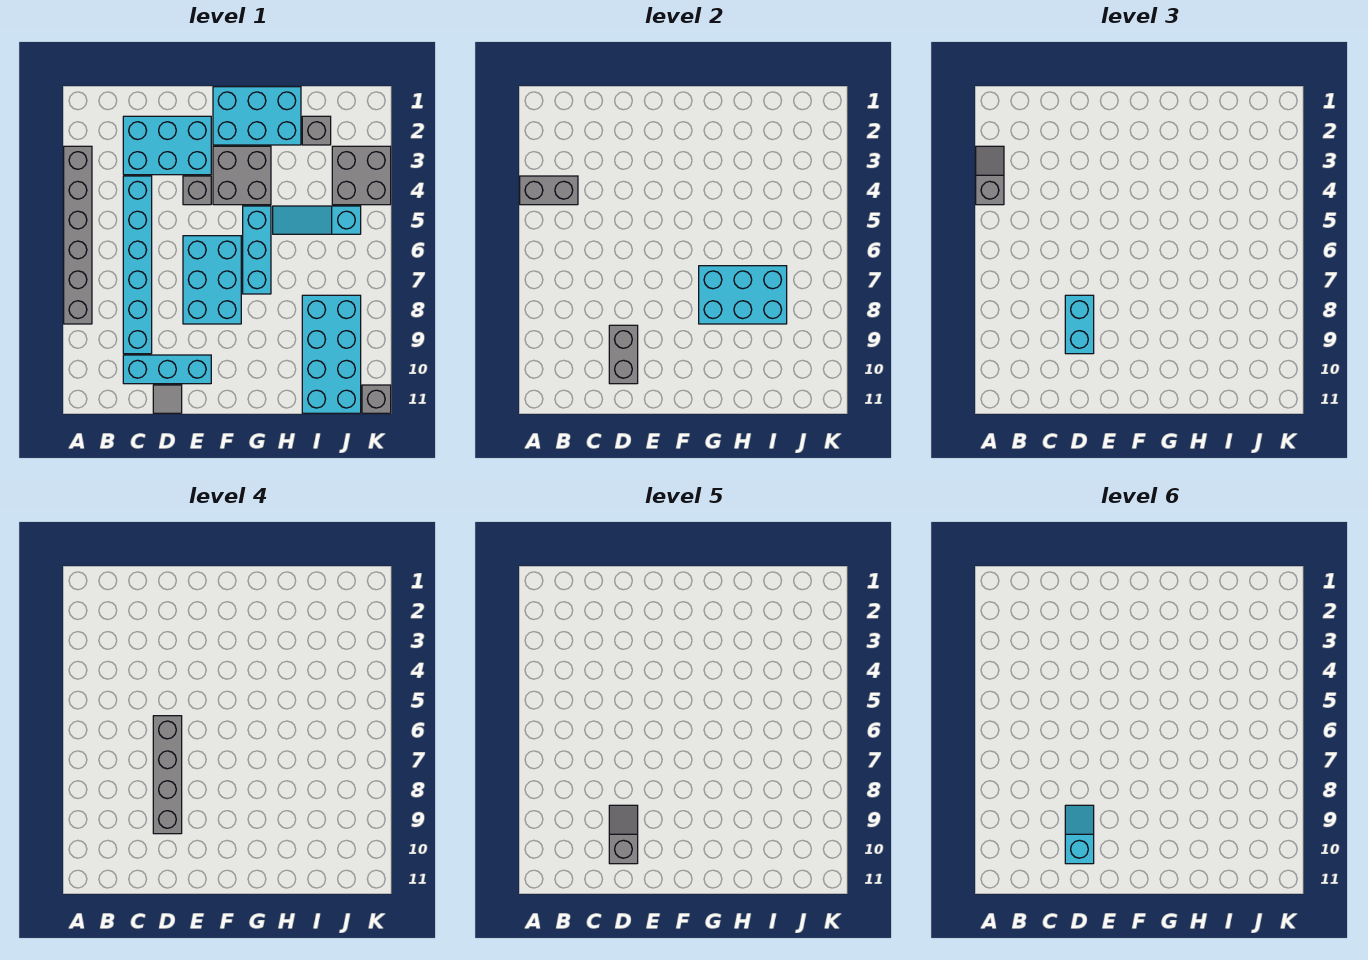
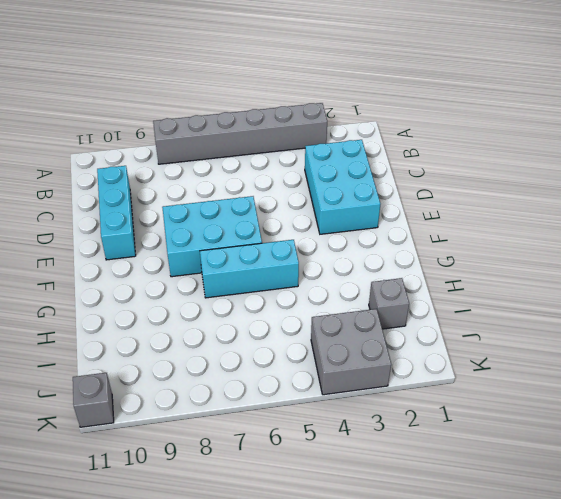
none -> cyan brick C4:C9 level 1
none -> grey tile D11 level 1
none -> grey brick E4 level 1

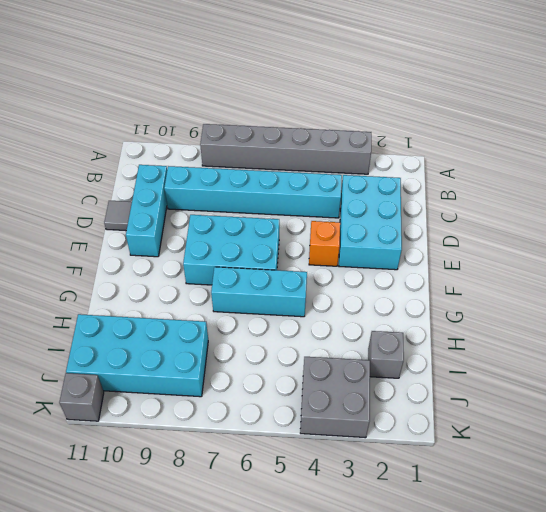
orange brick E4 level 1 -> grey brick E4 level 1
none -> cyan brick F1:H2 level 1
none -> grey brick F3:G4 level 1
none -> cyan slope H5:J5 level 1 top J

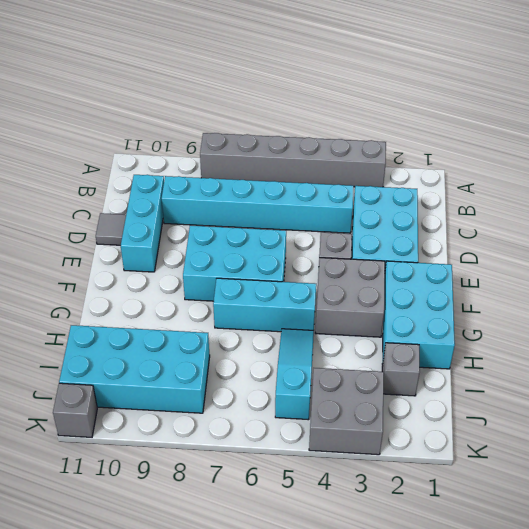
none -> grey brick A4:B4 level 2
none -> grey brick D9:D10 level 2
none -> cyan brick G7:I8 level 2

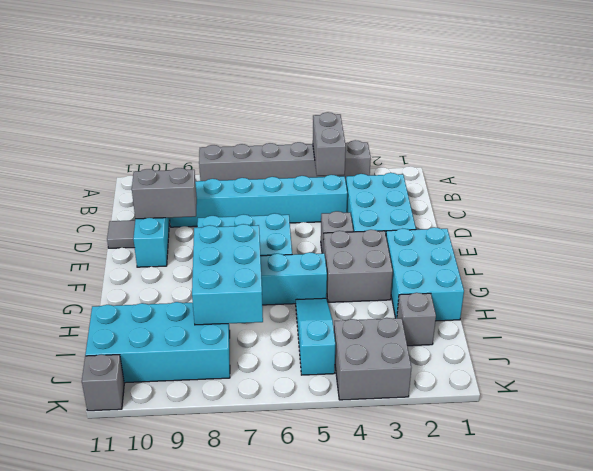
none -> grey slope A3:A4 level 3 top 4
none -> cyan brick D8:D9 level 3
none -> grey brick D6:D9 level 4

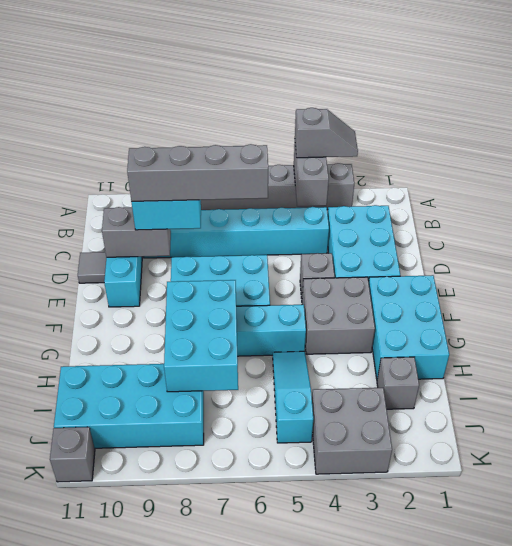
none -> grey slope D9:D10 level 5 top 10
none -> cyan slope D9:D10 level 6 top 10

